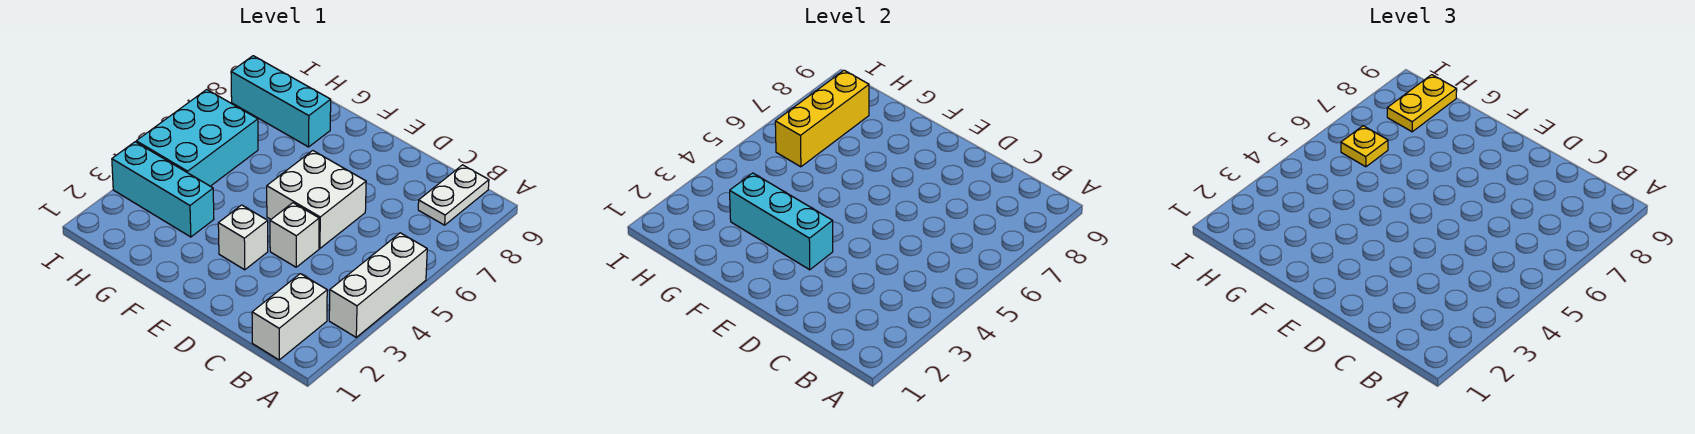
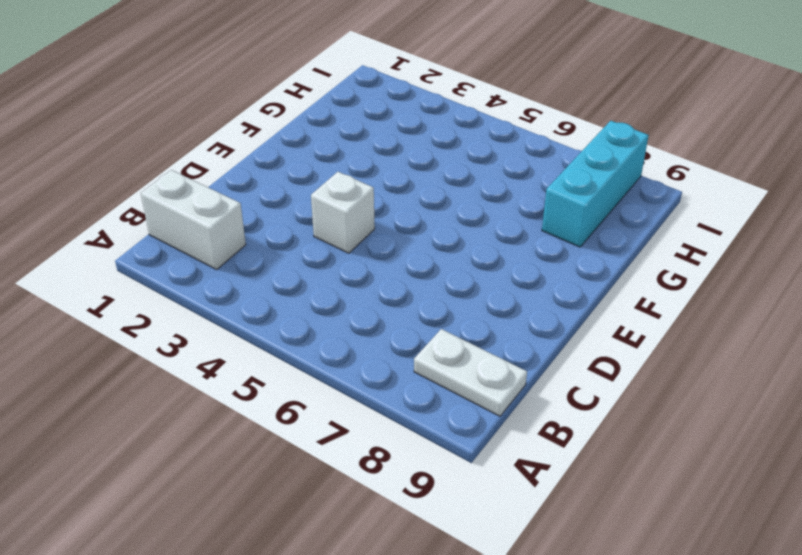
none -> white brick A3:A5 level 1
none -> white brick D5:E6 level 1
none -> white brick E3 level 1

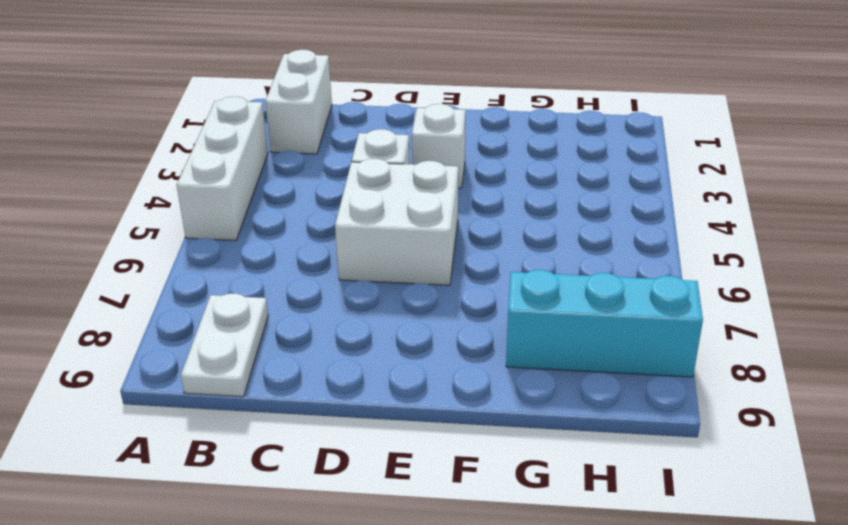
none -> cyan brick G3:I3 level 1
none -> cyan brick H4:I6 level 1
none -> cyan brick E3:G3 level 2

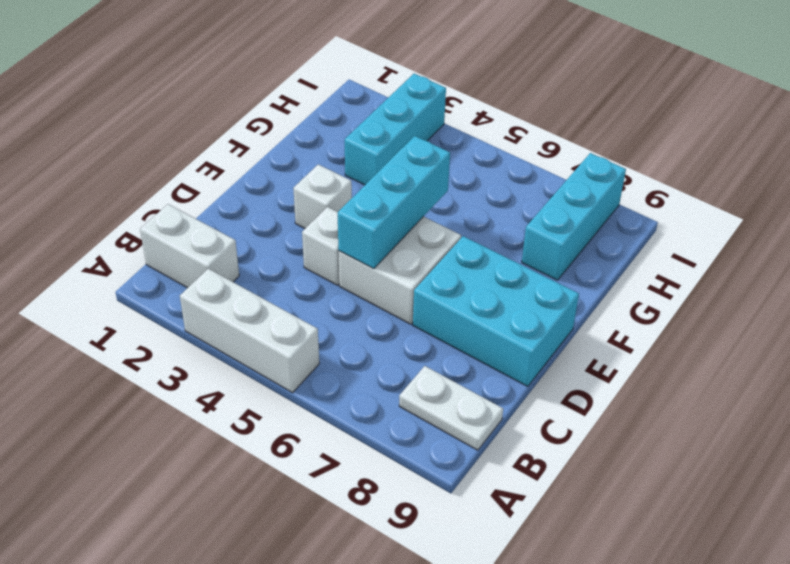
cyan brick D5:F5 level 2 -> cyan brick E3:G3 level 2
cyan brick D7:E9 level 1 -> cyan brick H4:I6 level 1
none -> yellow brick H6:H8 level 2
none -> yellow plate H6 level 3
none -> yellow plate H8:H9 level 3

